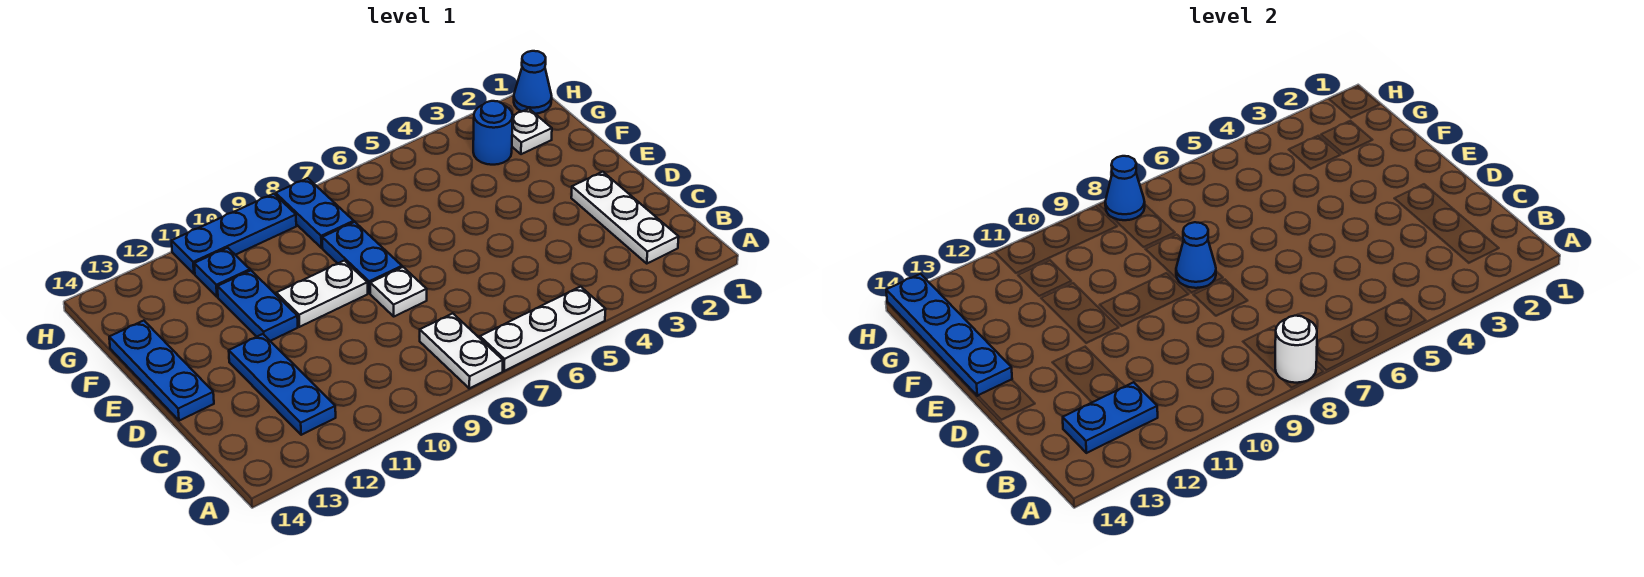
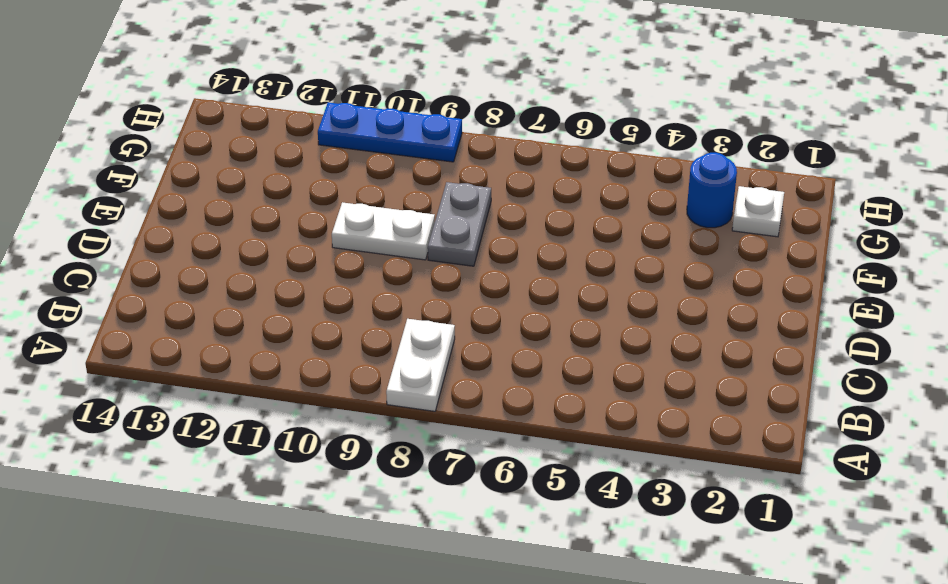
grey plate E8:F8 level 1 -> blue plate E8:F8 level 1
none -> white plate A5:A7 level 1
none -> white plate B2:D2 level 1
none -> blue plate B12:D12 level 1

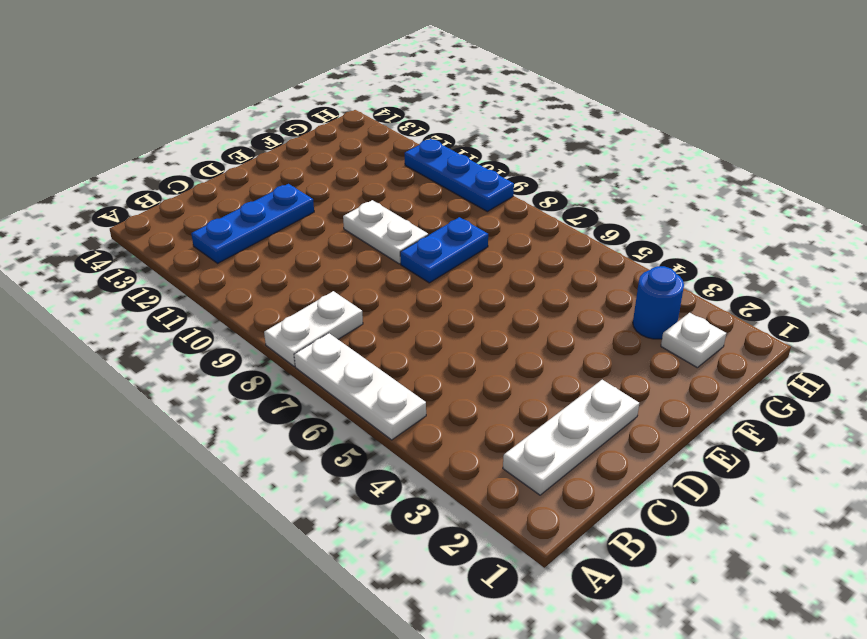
none -> white plate D8 level 1
none -> blue plate D14:F14 level 1
none -> blue plate E11:F11 level 1

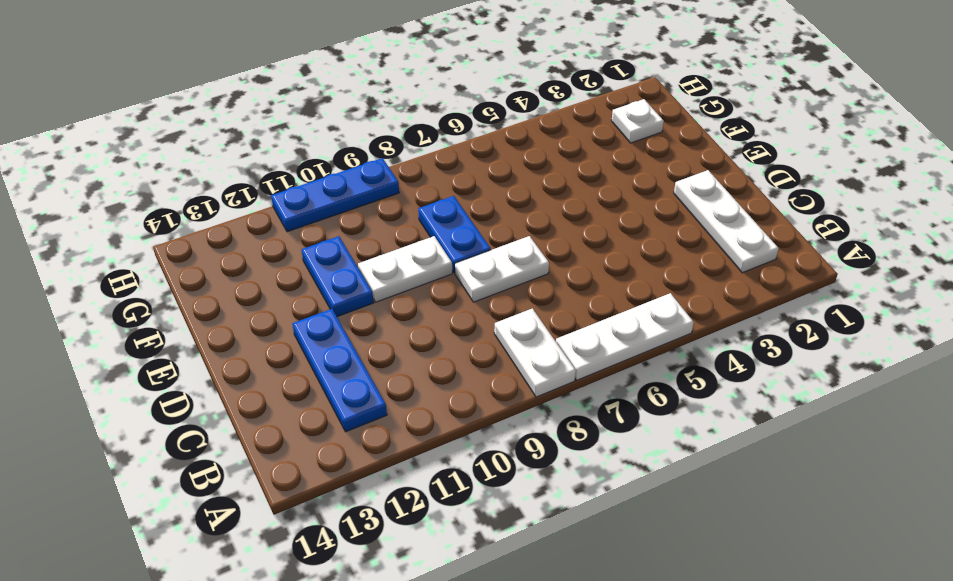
white plate D7:D8 level 1 -> white plate D8 level 1
none -> blue plate D14:F14 level 1
none -> blue round brick G3 level 1
none -> blue plate G8:H8 level 1

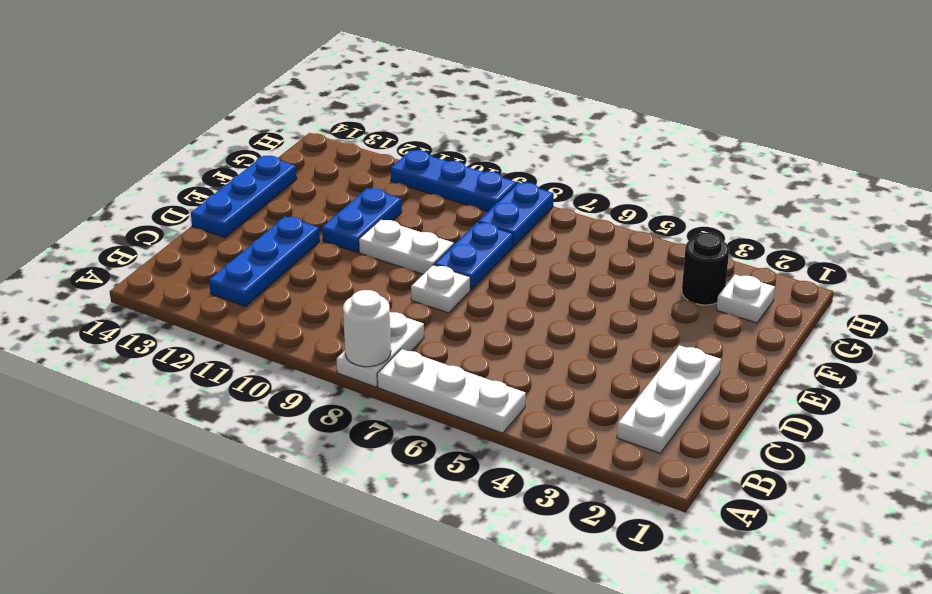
black round brick G3 level 1 -> blue round brick G3 level 1
none -> blue plate G11 level 1
none -> blue cone H1 level 1
none -> blue plate B12:B13 level 2

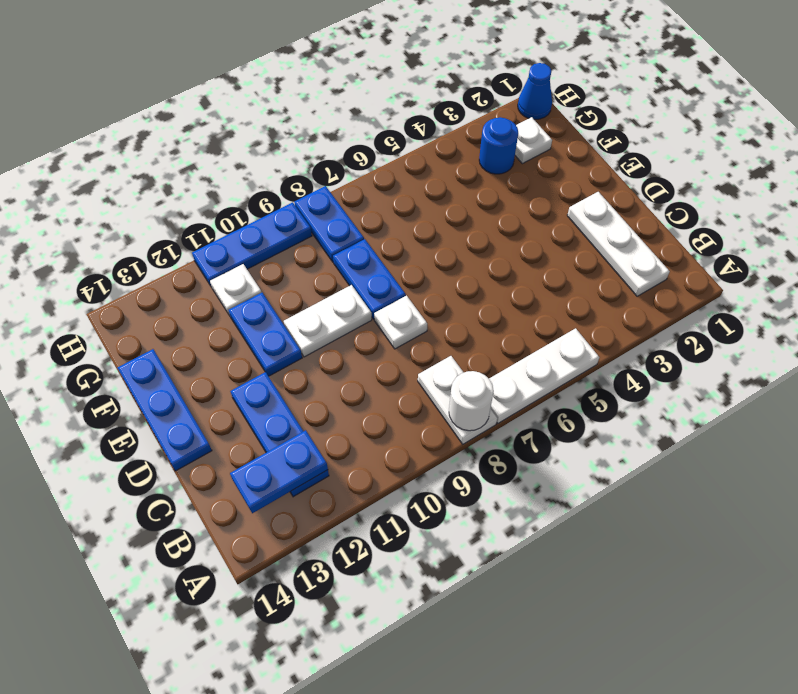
white plate G11 level 1 -> blue plate G11 level 1
none -> blue cone E8 level 2
none -> blue plate E14:H14 level 2
none -> blue cone H8 level 2

